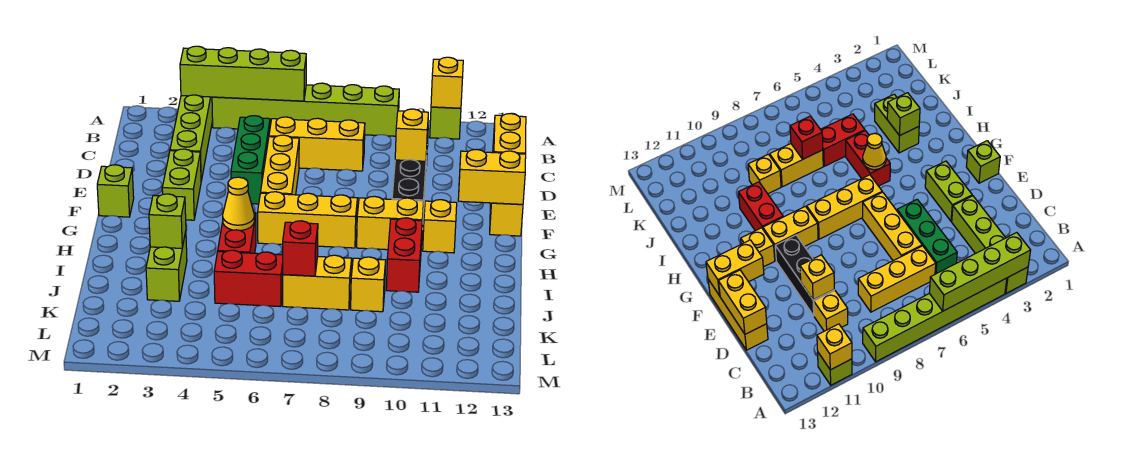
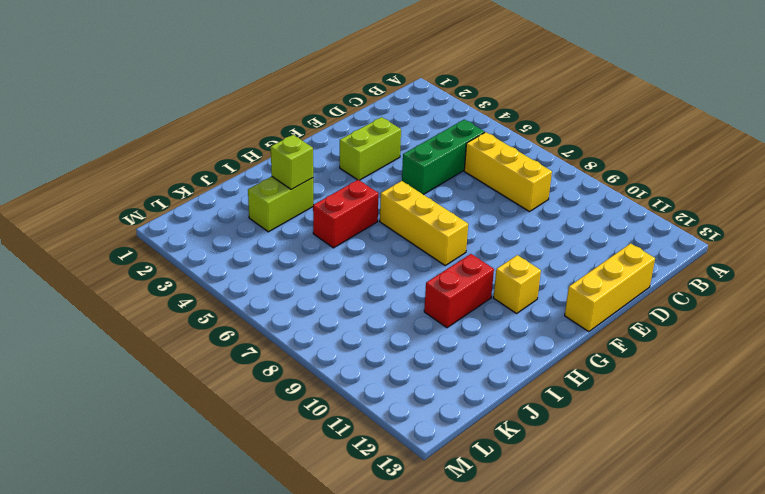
none -> lime brick A3:D3 level 1
none -> lime brick A4:A9 level 1
none -> lime brick A11 level 1

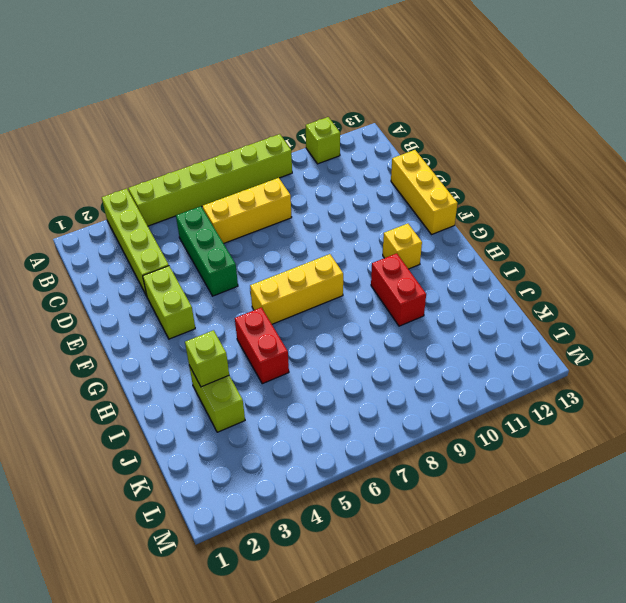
none -> yellow brick C10 level 1
none -> yellow brick D6:F6 level 1
none -> black brick D10:F10 level 1

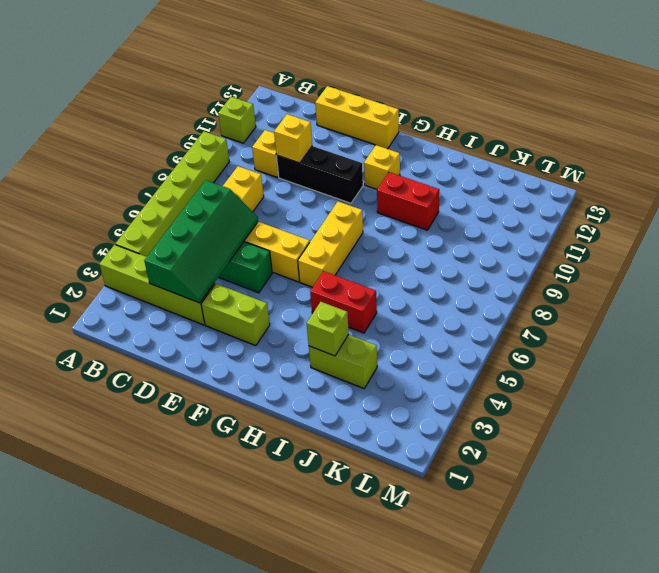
green slope C3:D6 level 2 top C -> none
none -> lime brick F1 level 1
none -> yellow brick G9:G10 level 1
none -> red brick J5:J6 level 1

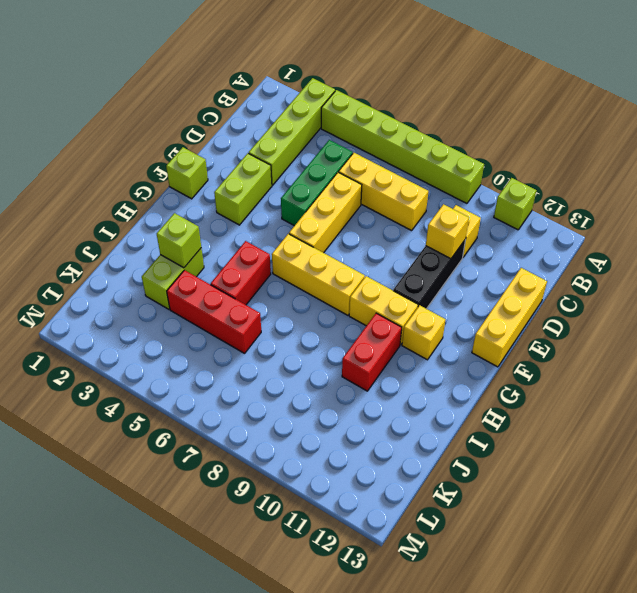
red brick J4:J6 level 1 -> red brick J5:J6 level 1
none -> yellow brick J7:J8 level 1
none -> yellow brick J9 level 1
none -> lime brick A3:A6 level 2

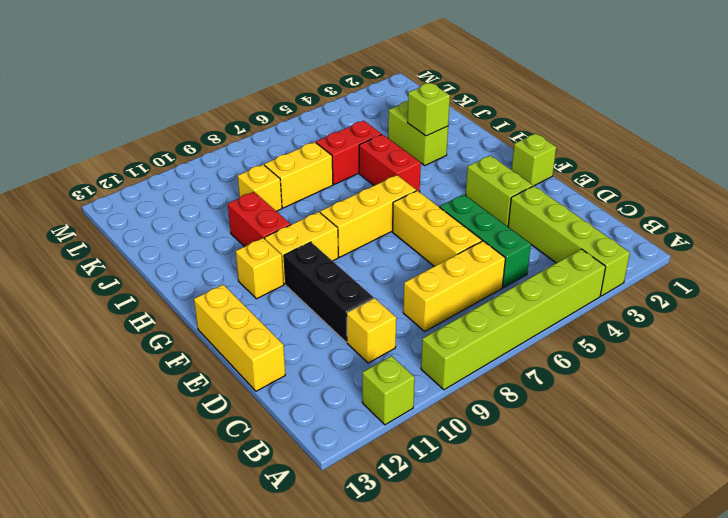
none -> lime brick A3:A6 level 2
none -> yellow brick A11 level 2
none -> yellow brick D10 level 2

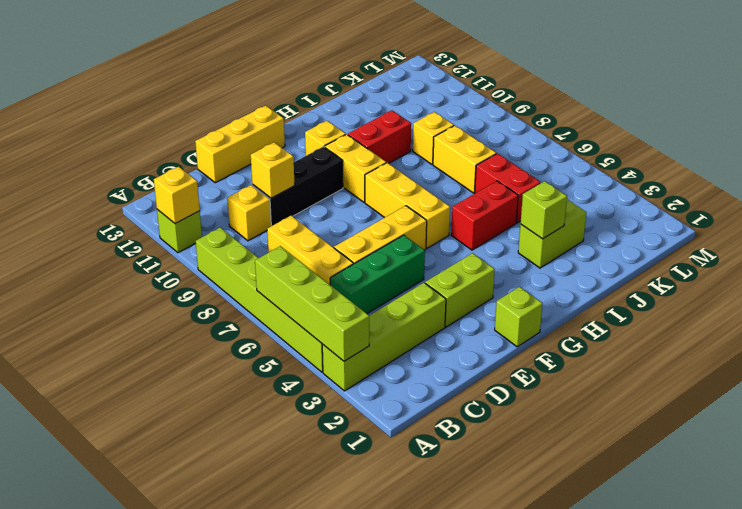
none -> yellow brick D13:E13 level 2
none -> yellow brick F12:F13 level 2
none -> yellow cone H5 level 2

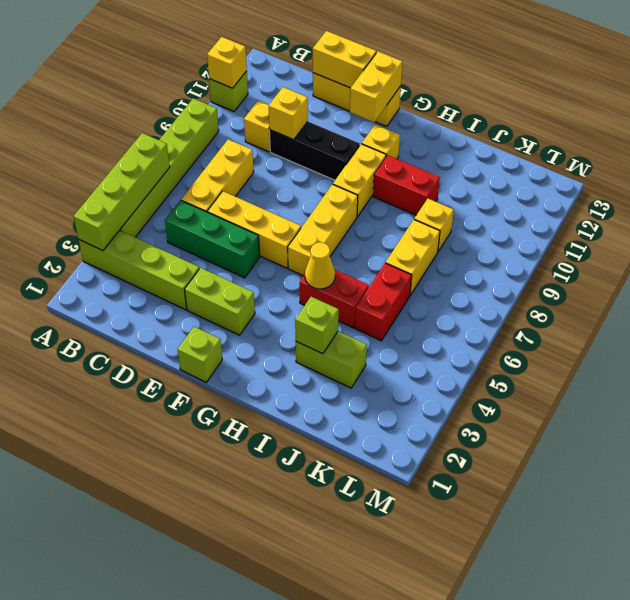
none -> red brick J7 level 2

